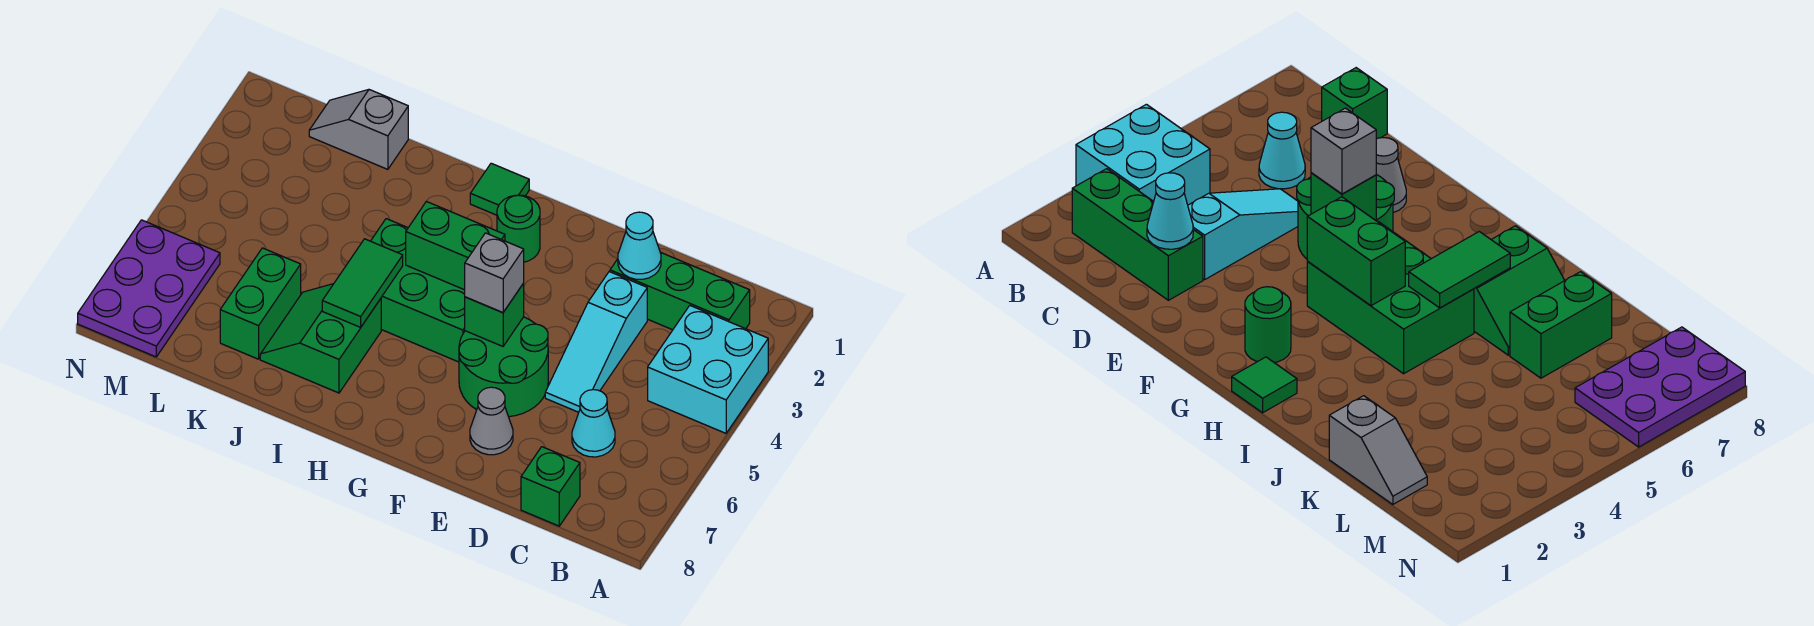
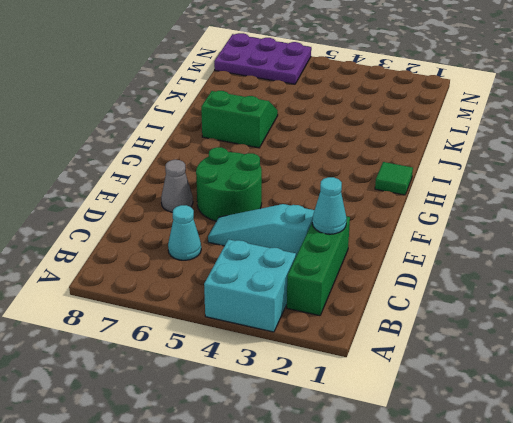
none -> green brick C8 level 1
none -> green round brick G2 level 1
none -> green brick G4:I5 level 1

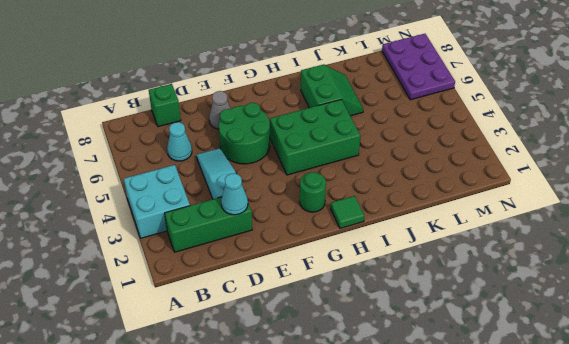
none -> grey slope K1:L1 level 1 top K
none -> green brick K6:K7 level 1
none -> green brick F5 level 2

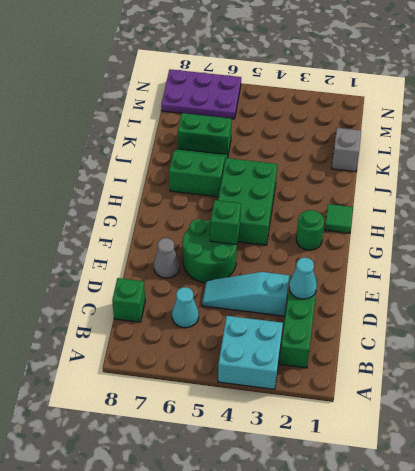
none -> green brick G4:H4 level 2
none -> green tile I5:I6 level 2
none -> grey brick F5 level 3

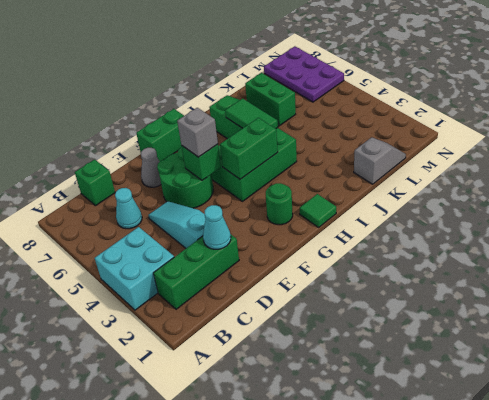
green brick F8:G8 level 1 -> none

